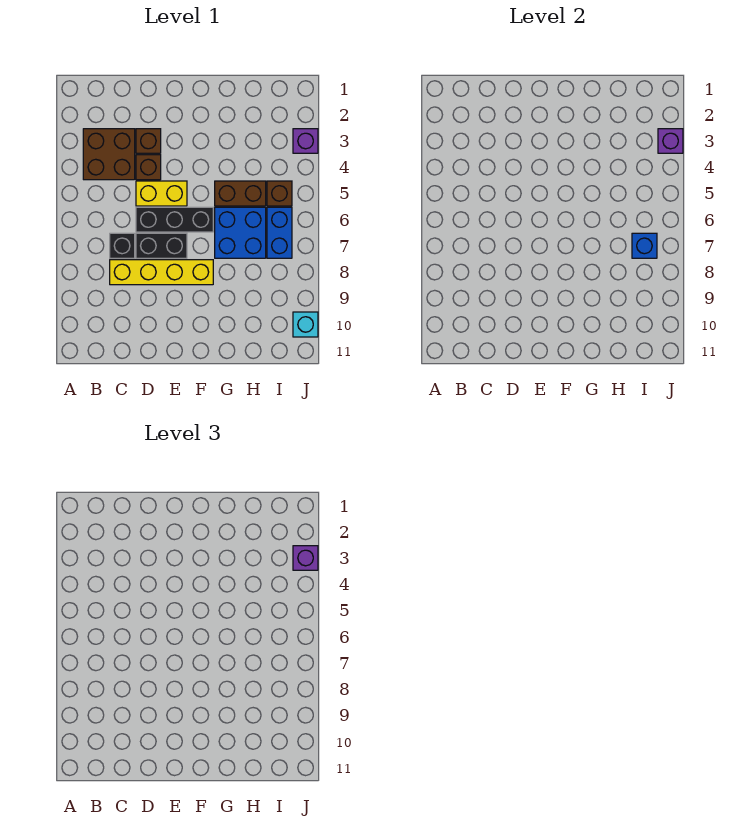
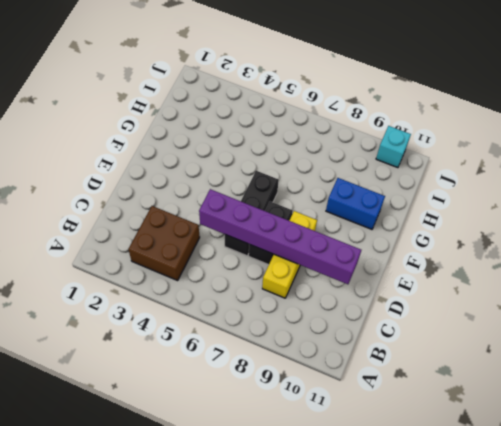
yellow brick C8:E8 level 1 -> yellow brick C8:F8 level 1
purple brick D5:D10 level 2 -> none
blue brick G9:G10 level 1 -> blue brick I6:I7 level 1
none -> black brick C7 level 1
none -> brown brick D3 level 1
none -> brown brick D4 level 1

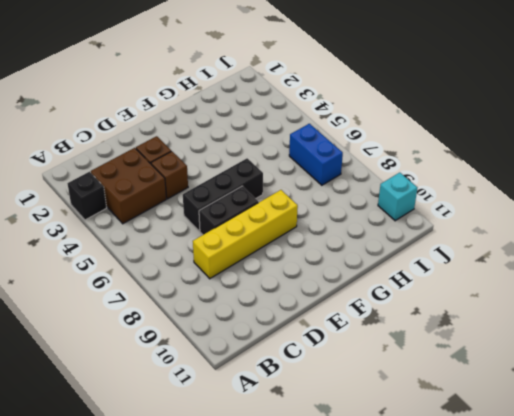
black brick A3 level 1 -> black brick C7 level 1
none -> yellow brick D5:E5 level 1
none -> brown brick G5:H5 level 1
none -> blue brick G6:H7 level 1

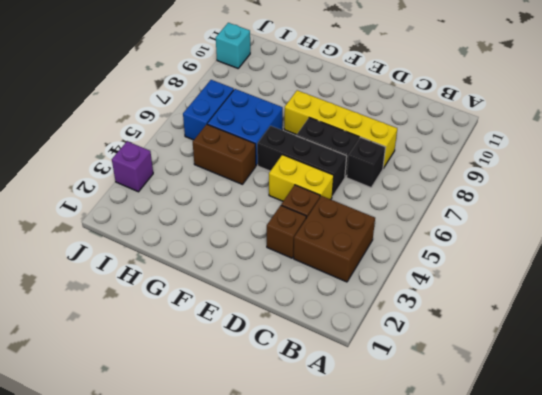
none -> brown brick I5 level 1
none -> blue brick I7 level 2
none -> purple brick J3 level 2

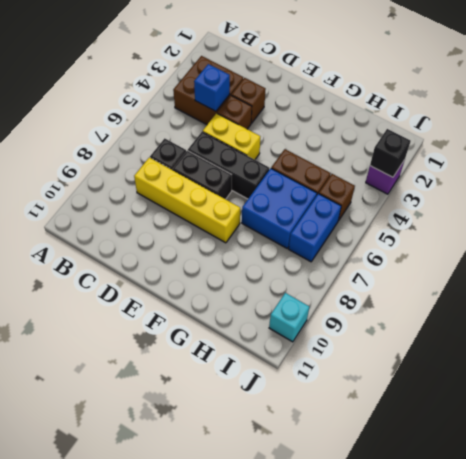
blue brick C4 level 2 -> blue brick I7 level 2
black brick J3 level 2 -> purple brick J3 level 2
none -> purple brick J3 level 3

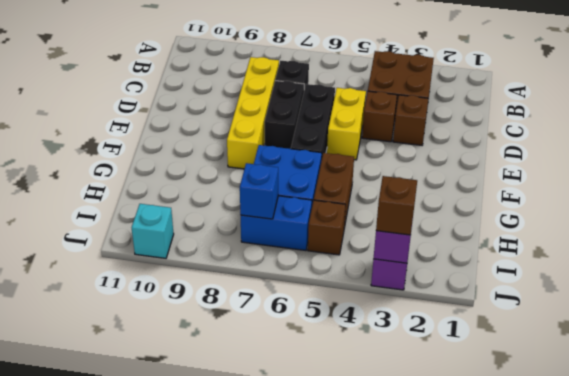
brown brick J3 level 3 -> purple brick J3 level 3

